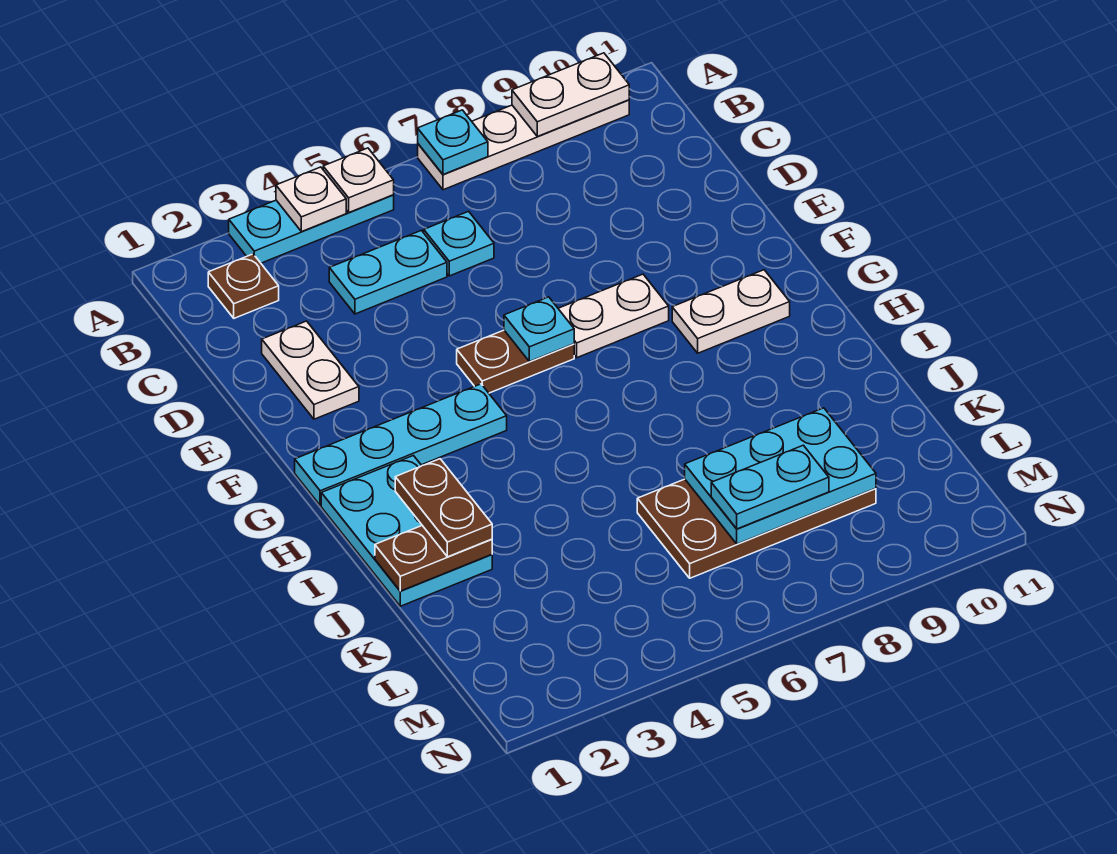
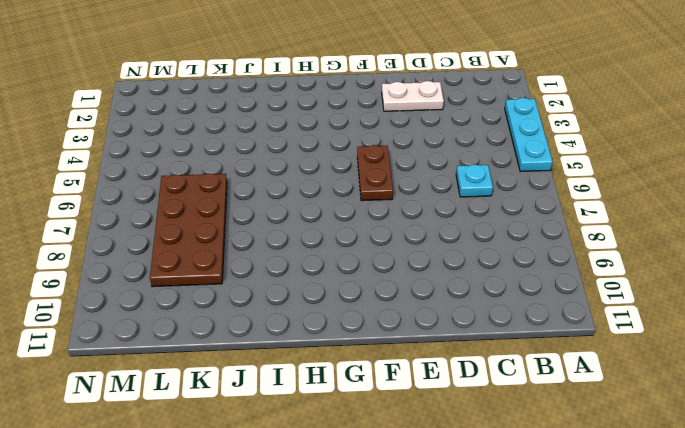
none -> white plate A7:A10 level 1
none -> brown plate B2 level 1
none -> cyan plate C4:C5 level 1

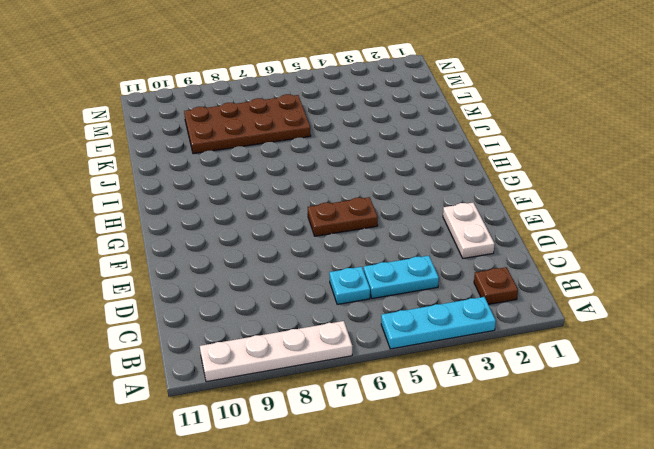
none -> white plate F7:F8 level 1
none -> cyan plate G1:G4 level 1
none -> white plate G9:G10 level 1

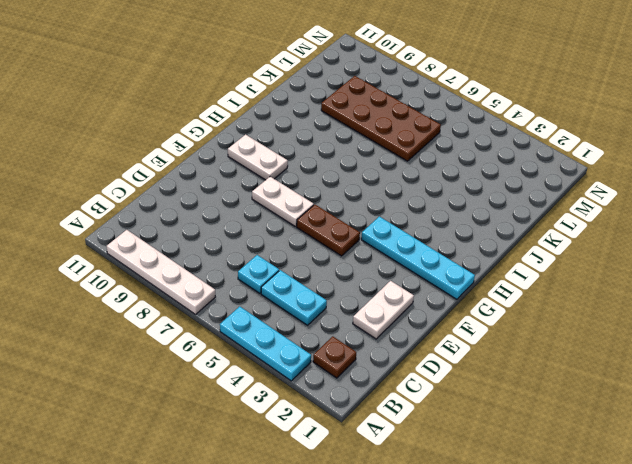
none -> cyan plate H1:J2 level 1
none -> white plate A4 level 2
none -> white plate A5 level 2

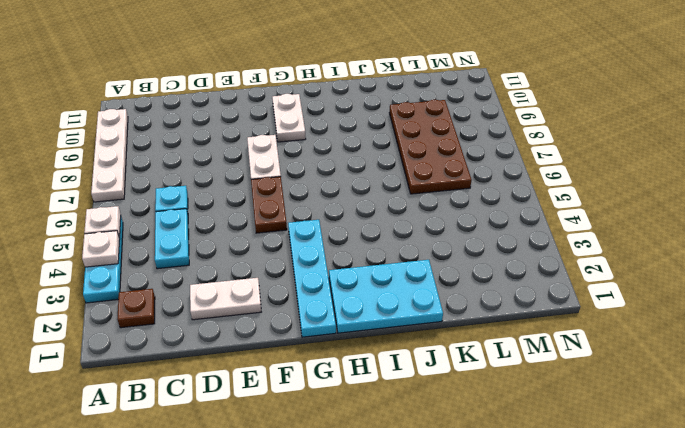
none -> cyan plate A7 level 2
none -> white plate A9:A10 level 2
none -> cyan plate F6 level 2

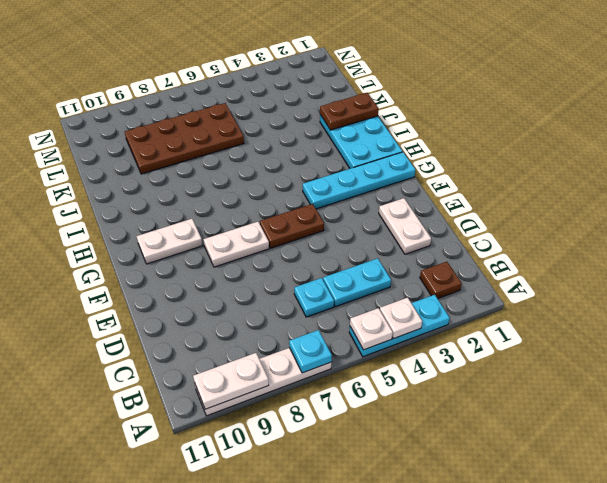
none -> cyan plate F6 level 2
none -> cyan plate K7:L9 level 2
none -> brown plate I2:J2 level 3

